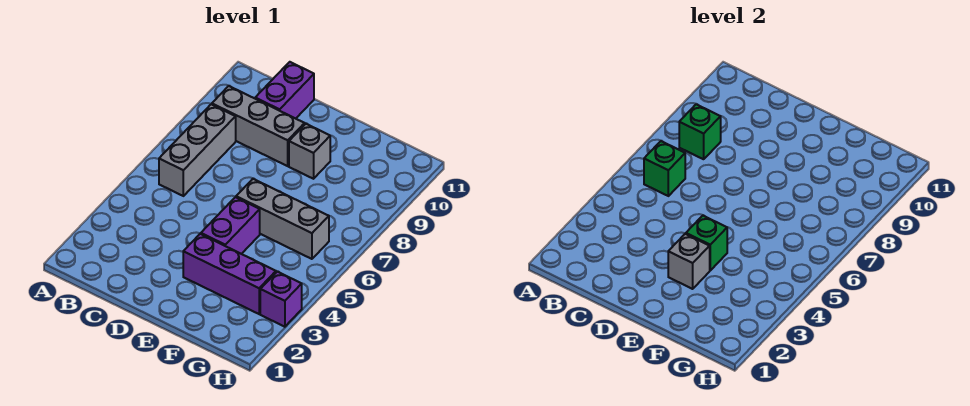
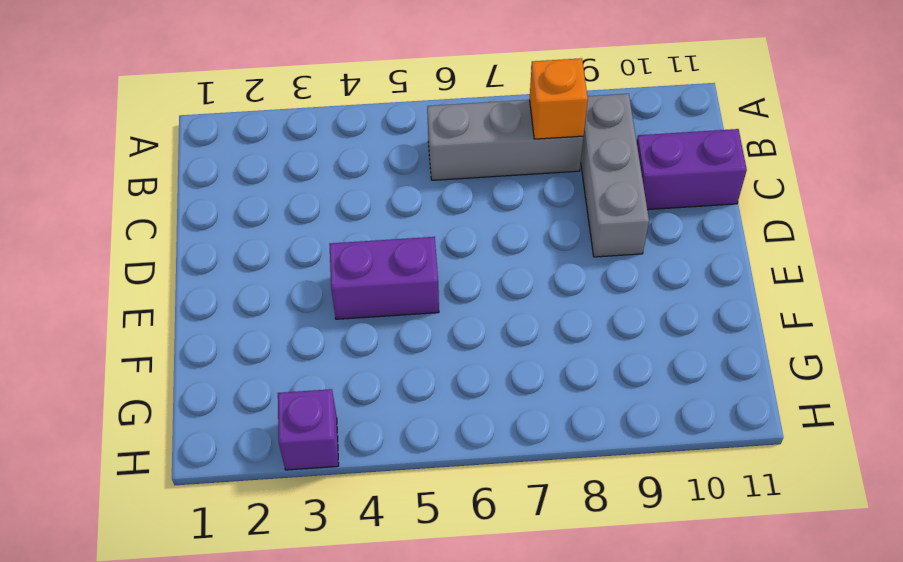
orange brick B8 level 2 -> green brick B8 level 2
none -> purple brick E3:G3 level 1
none -> grey brick E6:G6 level 1
none -> grey brick E9 level 1

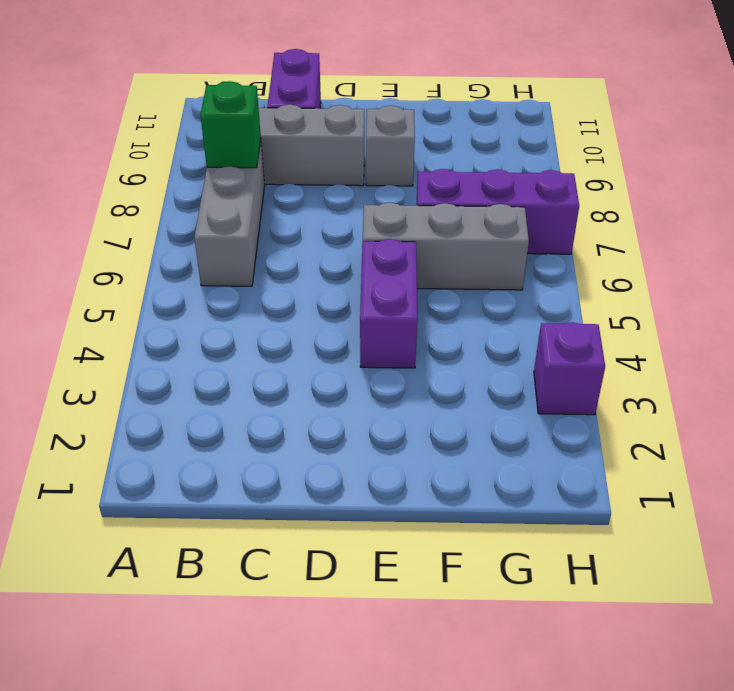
purple brick F7:H7 level 1 -> purple brick E3:G3 level 1
none -> green brick B6 level 2
none -> grey brick E3 level 2
none -> green brick E4 level 2

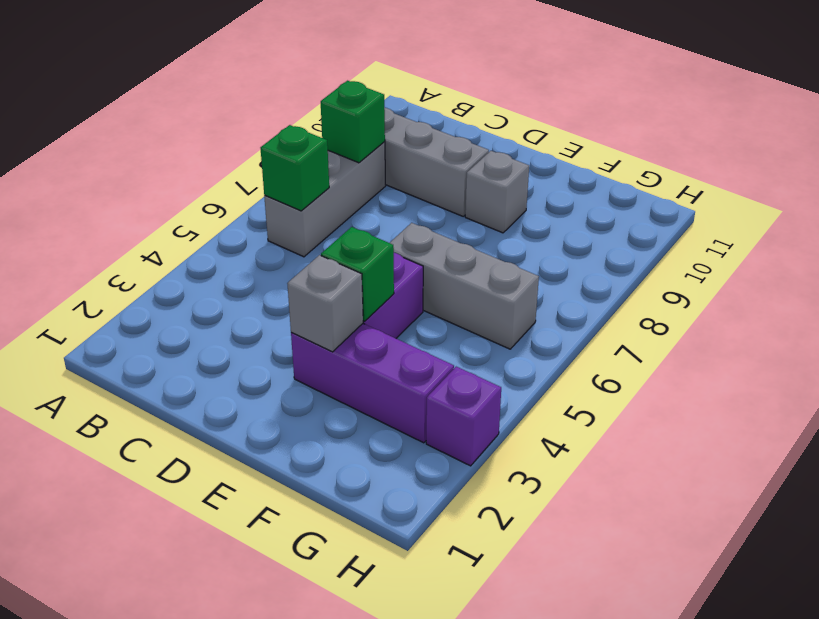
none -> purple brick C10:C11 level 1

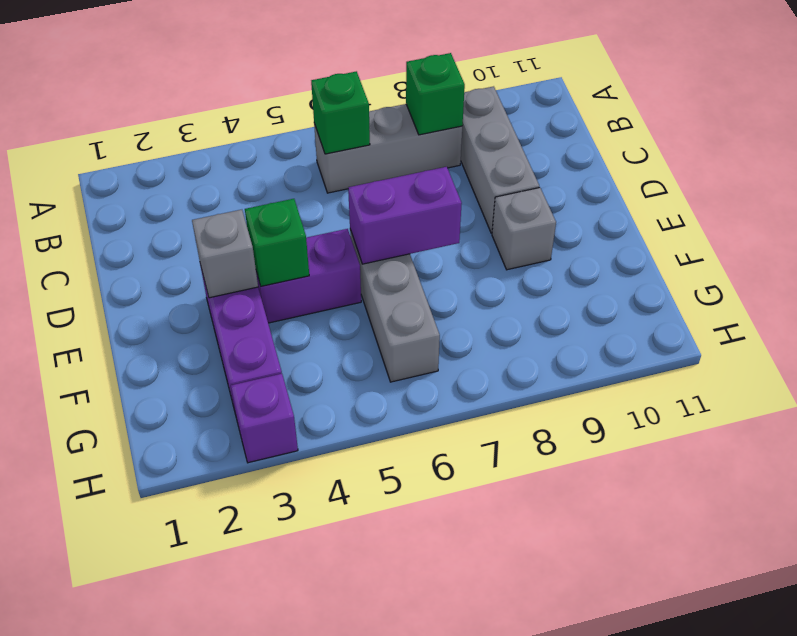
purple brick E6:E7 level 2 -> purple brick C10:C11 level 1

